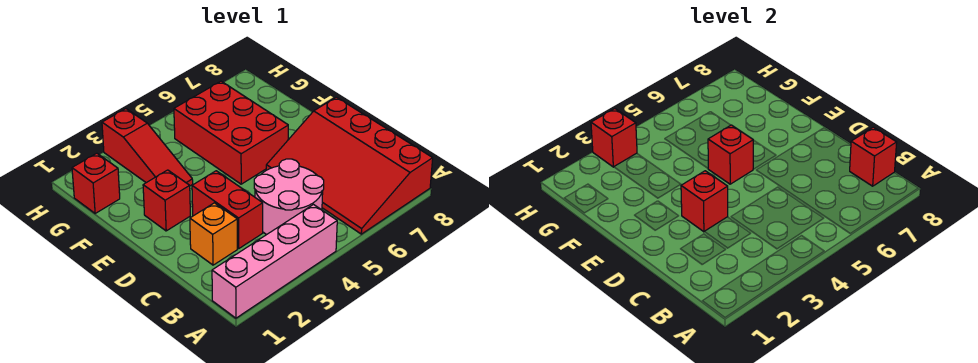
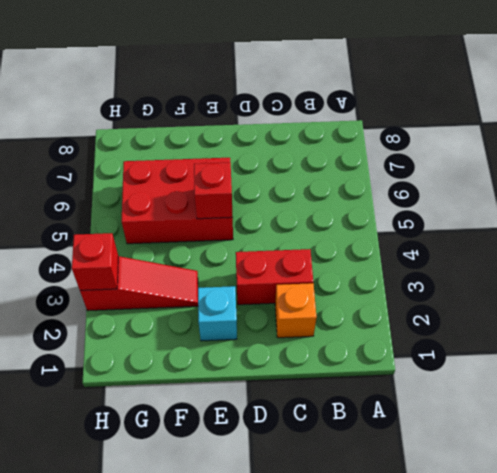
cyan brick E2 level 1 -> red brick E2 level 1
none -> pink brick A1:A4 level 1
none -> red slope A6:D8 level 1 top 8
none -> pink round brick B4:C5 level 1

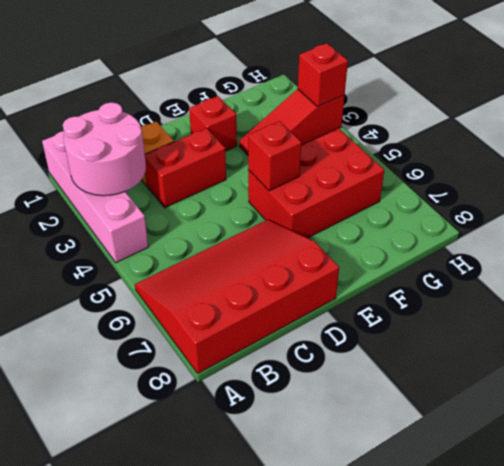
pink round brick A2:B3 level 2 -> pink round brick B4:C5 level 1
none -> red brick G1 level 1
none -> red brick B8 level 2
none -> red brick D3 level 2

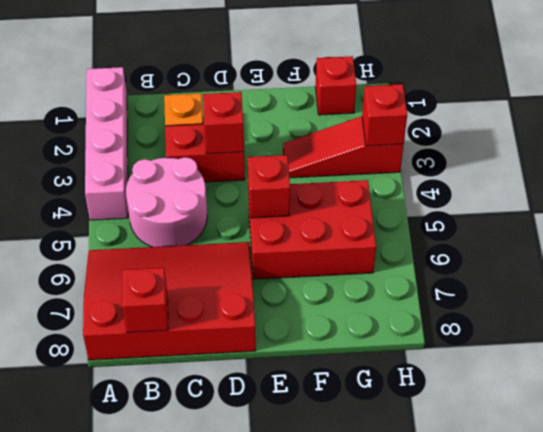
none -> red brick E2 level 1

